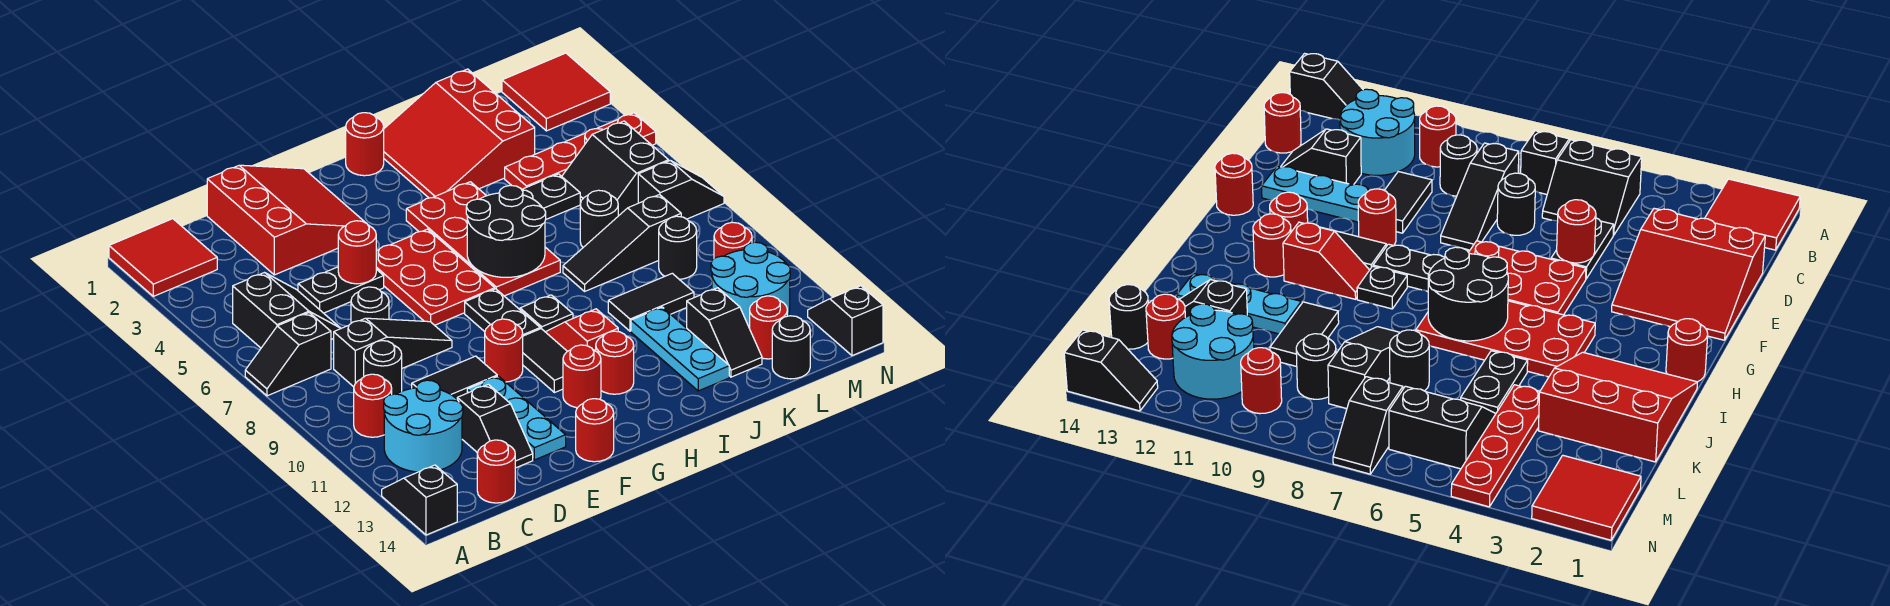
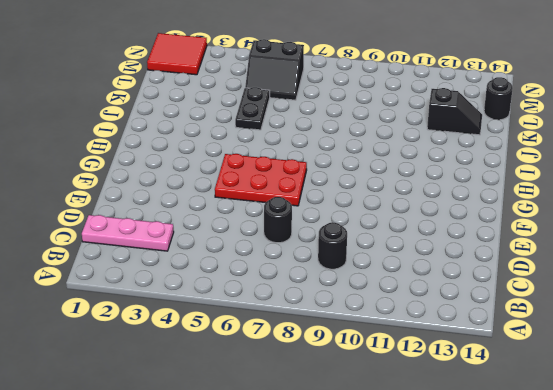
pink plate C1:C3 level 1 -> none
none -> red tile A1:B2 level 1
none -> black slope A7:B7 level 1 top B
none -> black slope A13:A14 level 1 top 14
none -> black slope B5:C6 level 1 top B

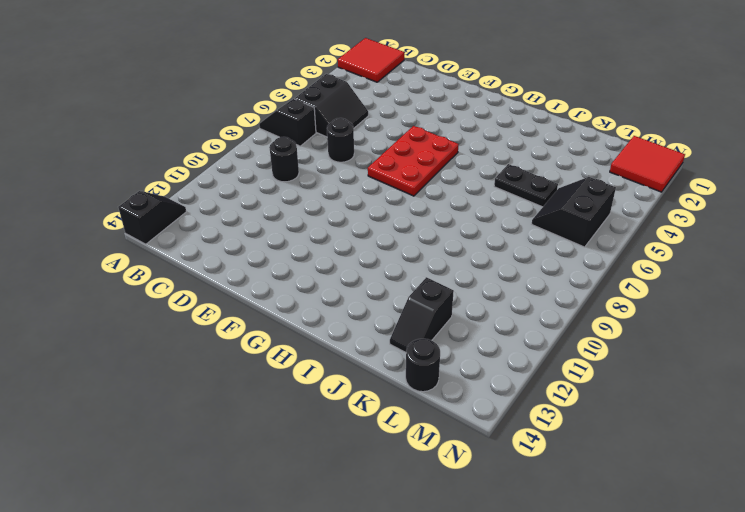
none -> red round brick B10 level 1
none -> cyan round brick B11:C12 level 1
none -> black slope C8:E8 level 1 top C
none -> red round brick C14 level 1

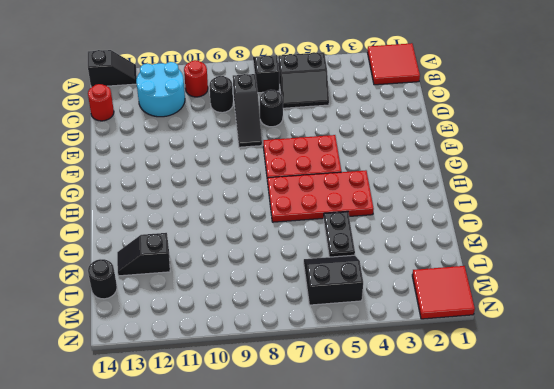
none -> red slope D1:F3 level 1 top D
none -> black plate D5:E5 level 1
none -> black tile D10:E10 level 1
none -> black slope D12:D13 level 1 top 12

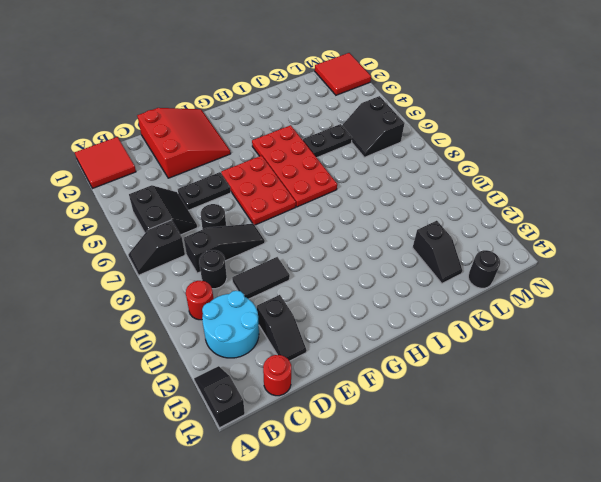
none -> cyan plate E11:E13 level 1
none -> red round brick F10 level 1
none -> red round brick F14 level 1
none -> black plate G8:G9 level 1

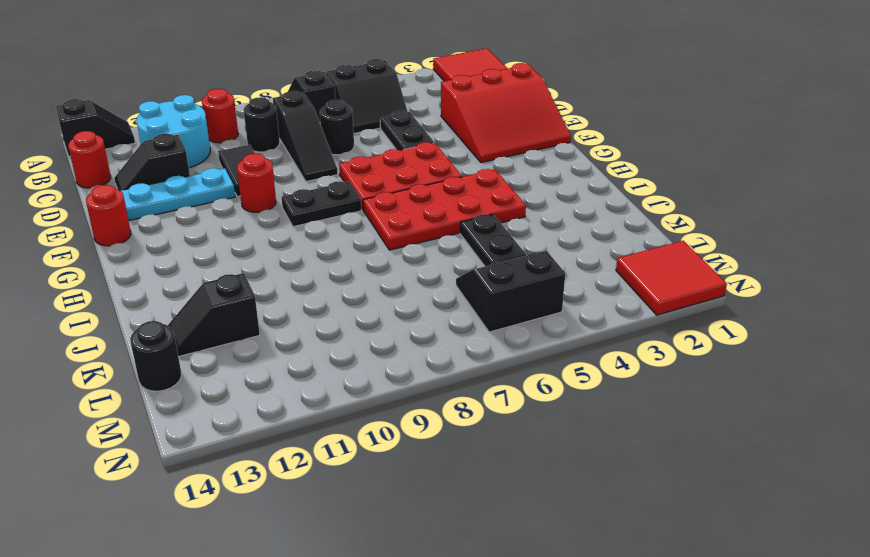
none -> black tile G10:G11 level 1
none -> red round brick G12 level 1
none -> red round brick H1 level 1
none -> black plate H9 level 1

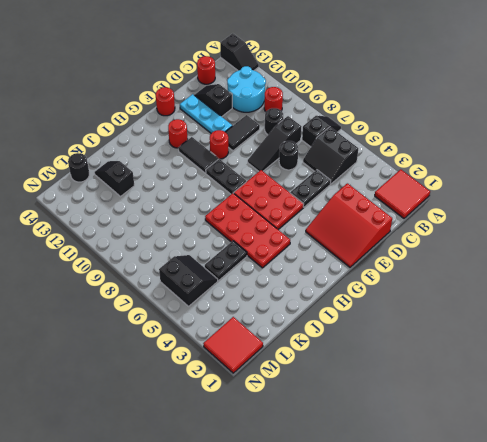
none -> red round brick H1 level 1
none -> black plate H9 level 1
none -> red slope H10:H11 level 1 top 11
none -> red round brick H12 level 1

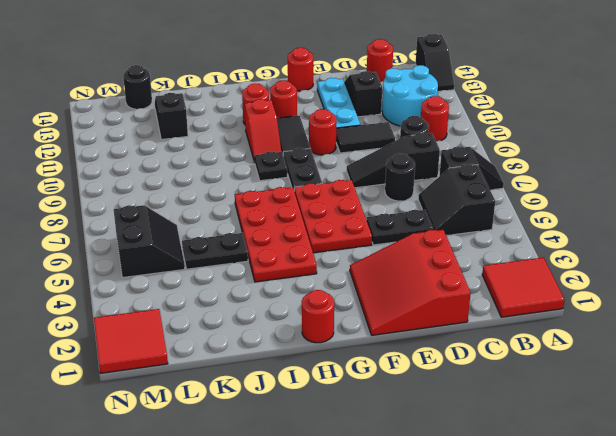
none -> red slope I1:K3 level 1 top K
none -> black slope J8:L8 level 1 top L
none -> black tile J10:K10 level 1
none -> cyan plate J11:J13 level 1

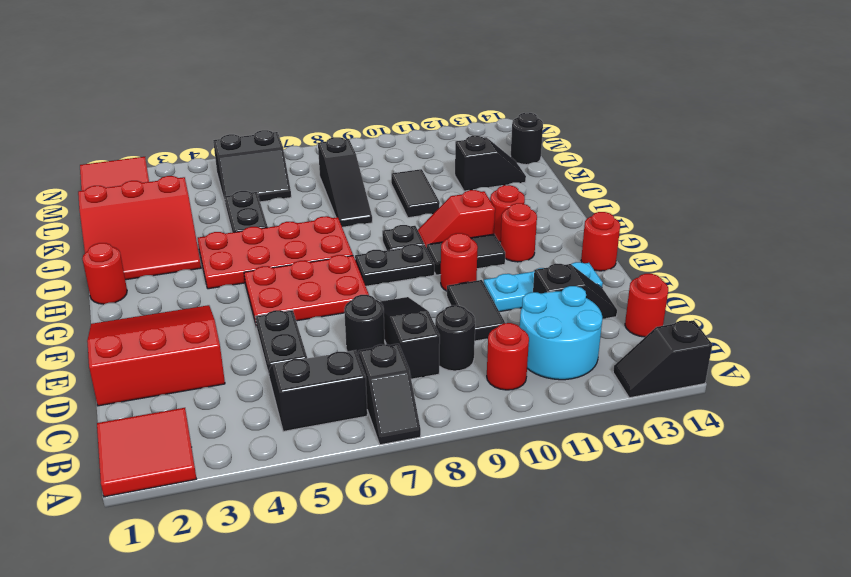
none -> cyan plate J11:J13 level 1
none -> red plate K4:N4 level 1
none -> black round brick K7 level 1
none -> black round brick L9 level 1

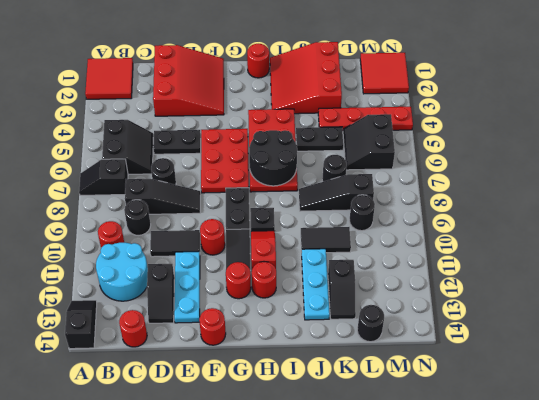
none -> cyan round brick L11:M12 level 1
none -> red round brick L13 level 1
none -> black slope M7:N7 level 1 top M
none -> red round brick M10 level 1

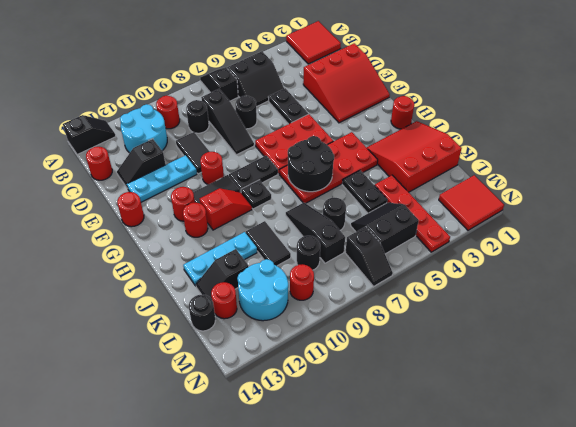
none -> black slope N13:N14 level 1 top 14
none -> red round brick E5 level 2

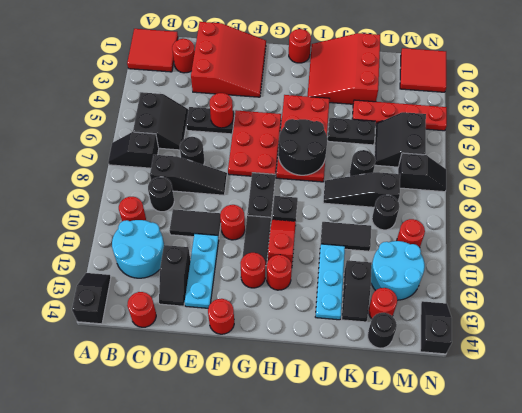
red round brick C2 level 1 -> none

